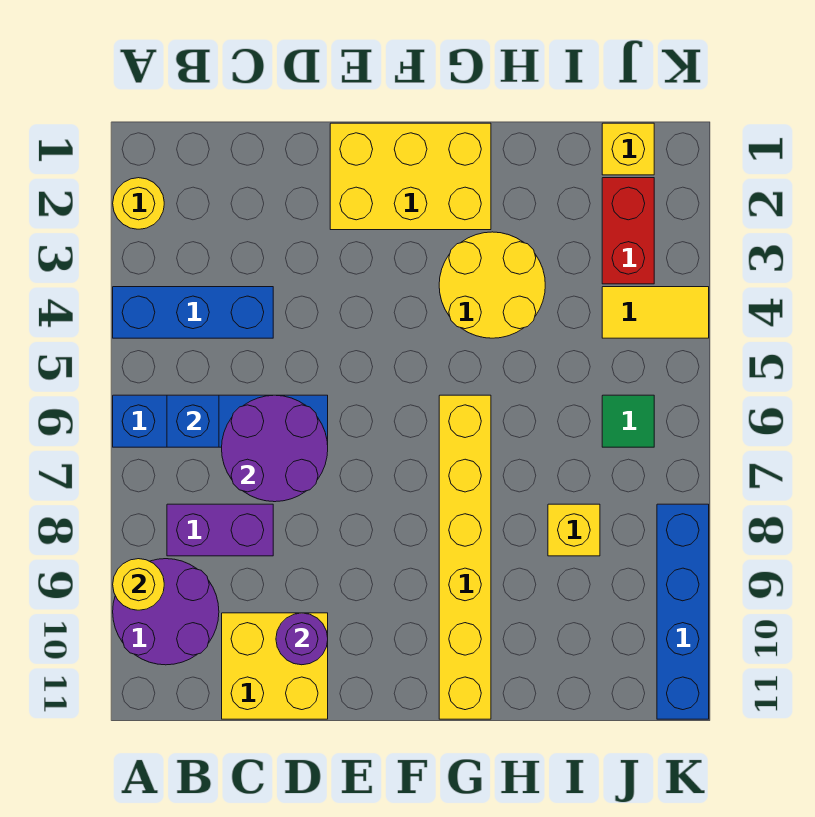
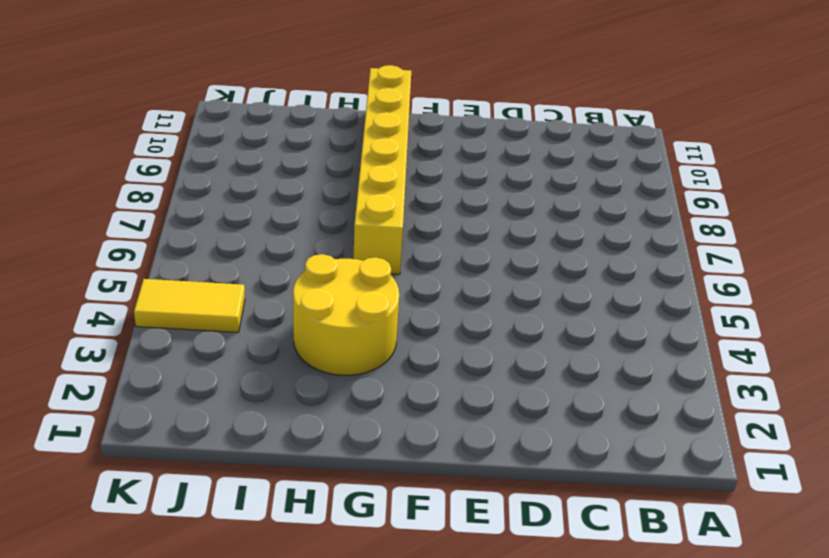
none -> yellow round brick A2 level 1
none -> blue brick A4:C4 level 1
none -> blue brick A6:D6 level 1

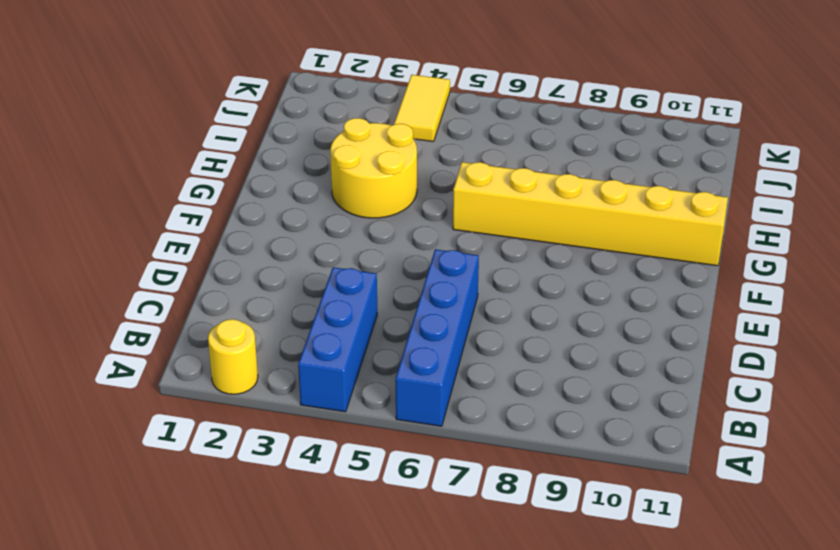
none -> purple round brick A9:B10 level 1
none -> purple brick B8:C8 level 1
none -> yellow brick C10:D11 level 1

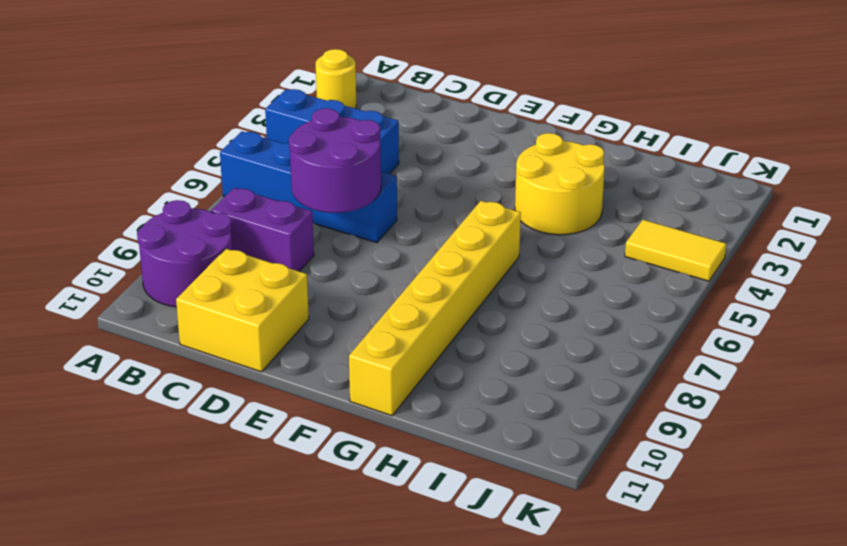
none -> yellow brick E1:G2 level 1
none -> yellow brick I8 level 1
none -> yellow brick J1 level 1

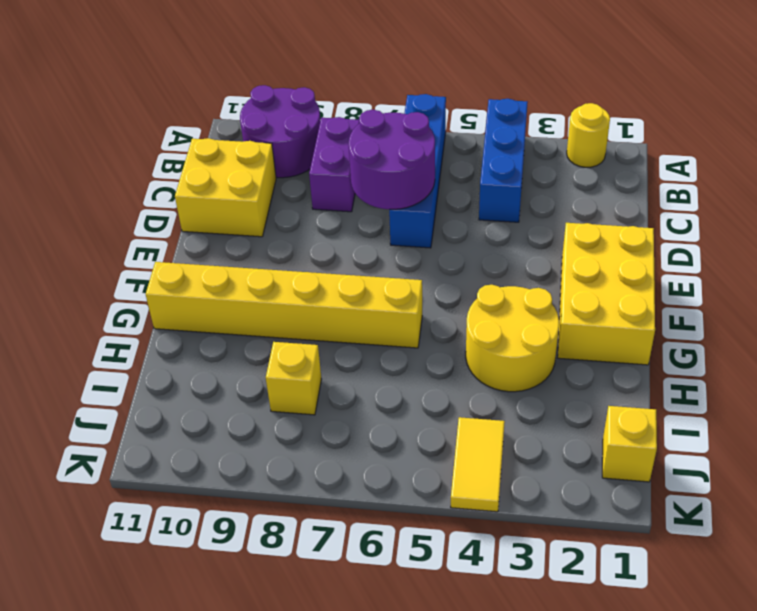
none -> red brick J2:J3 level 1
none -> green tile J6 level 1
none -> blue brick K8:K11 level 1

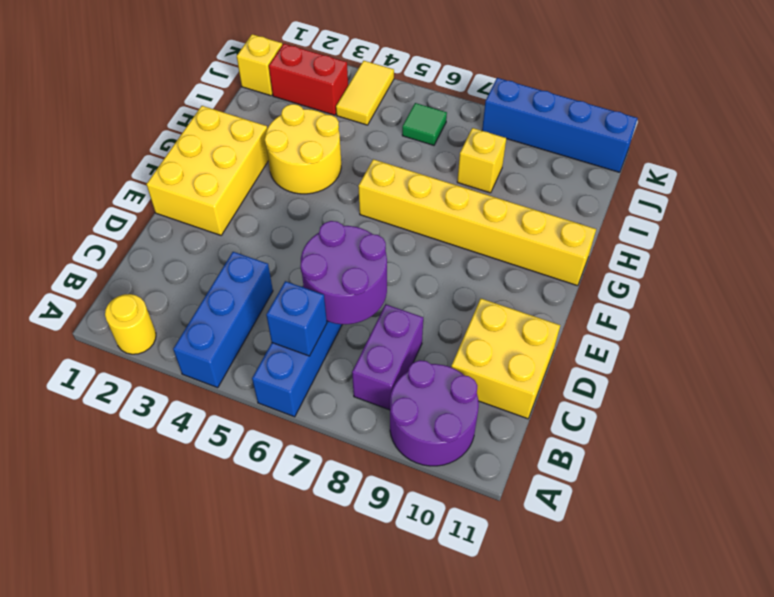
none -> yellow round brick A9 level 2
none -> purple round brick D10 level 2

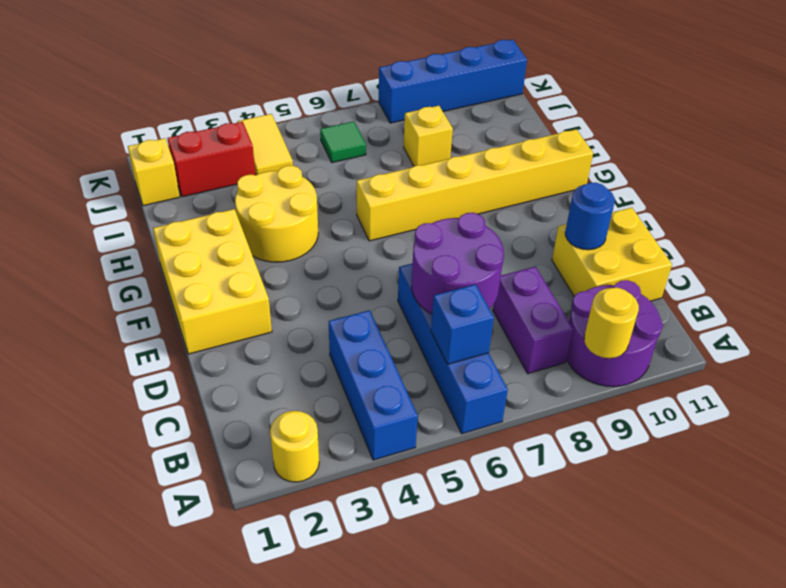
blue round brick D10 level 2 -> purple round brick D10 level 2

